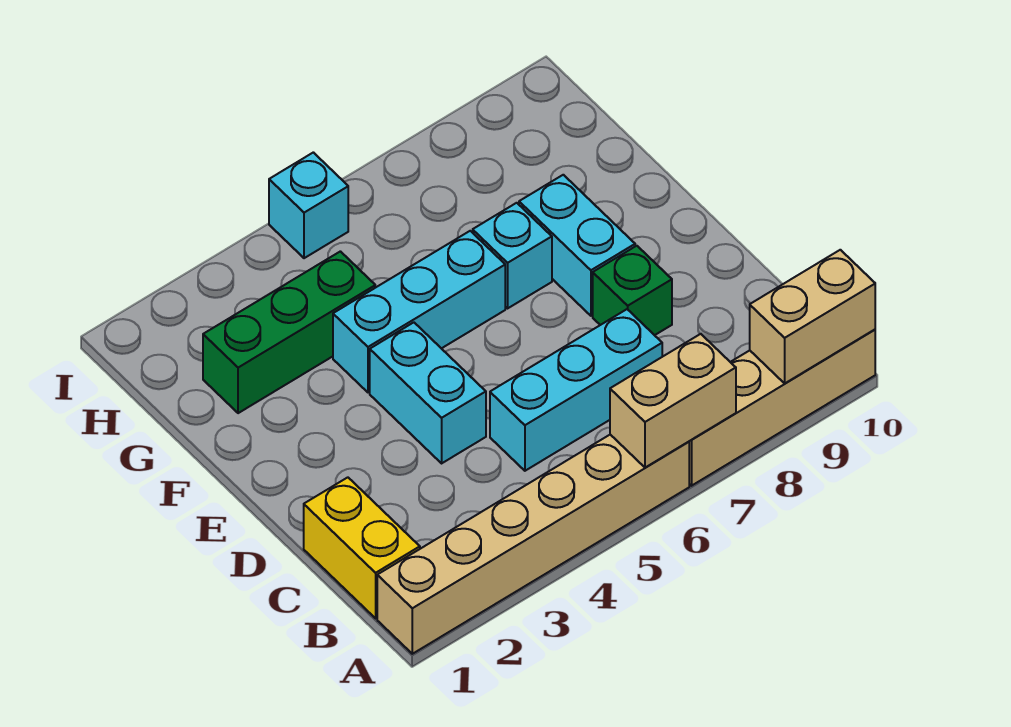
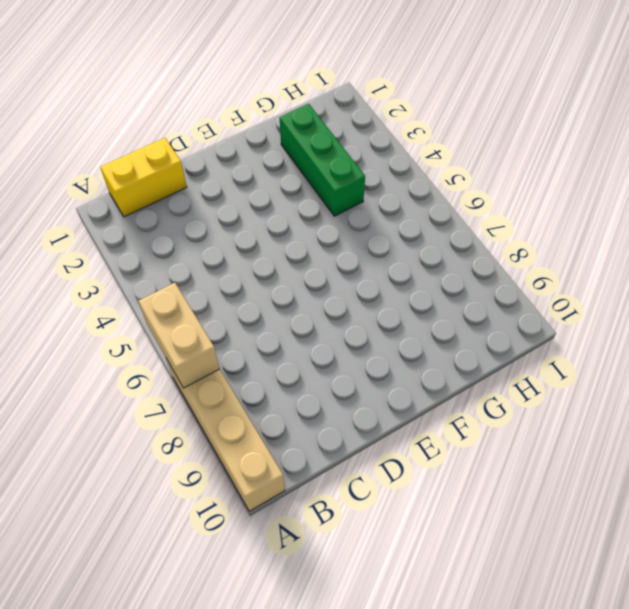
none -> tan brick A1:A6 level 1
none -> cyan brick C5:C7 level 1
none -> cyan brick D4:E4 level 1

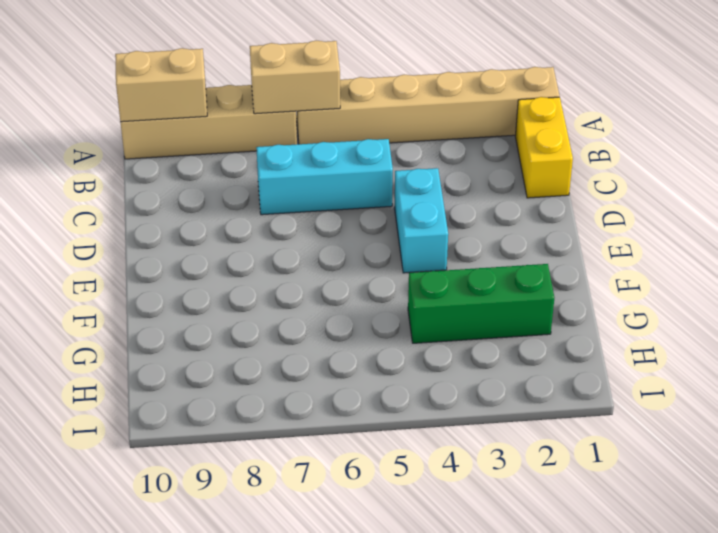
none -> green brick D8 level 1
none -> cyan brick E8:F8 level 1
none -> cyan brick F4:F6 level 1

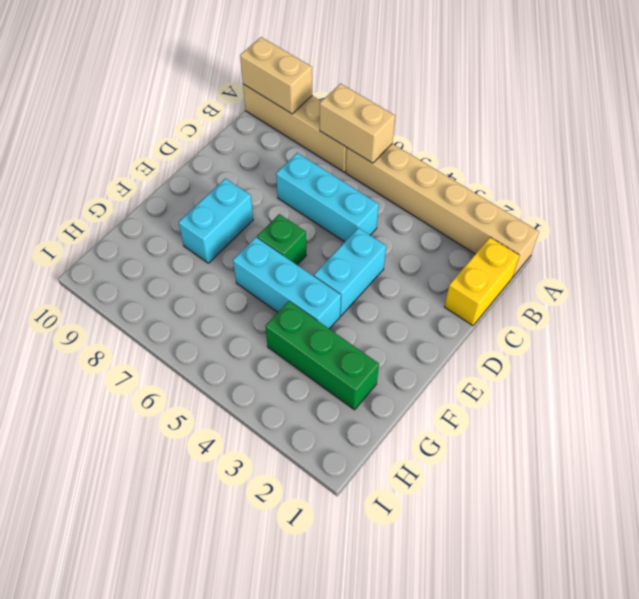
green brick E6 level 1 -> green brick D8 level 1
none -> cyan brick F7 level 1
none -> cyan brick I5 level 1

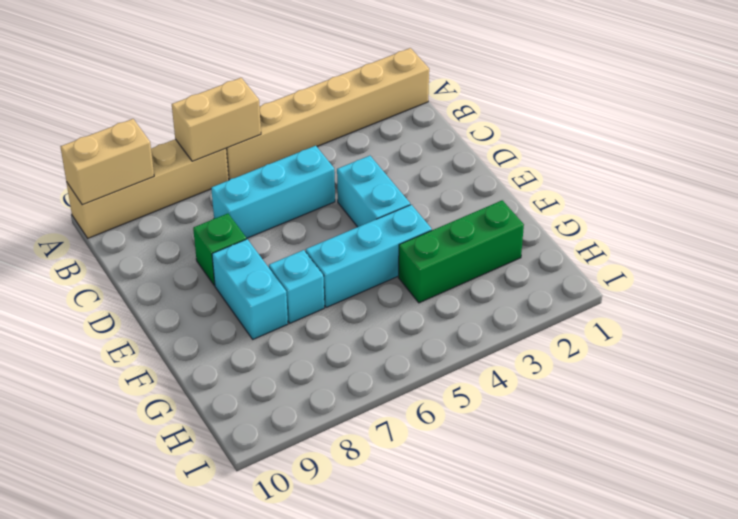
none -> yellow brick B1:C1 level 1
none -> cyan brick I5 level 1

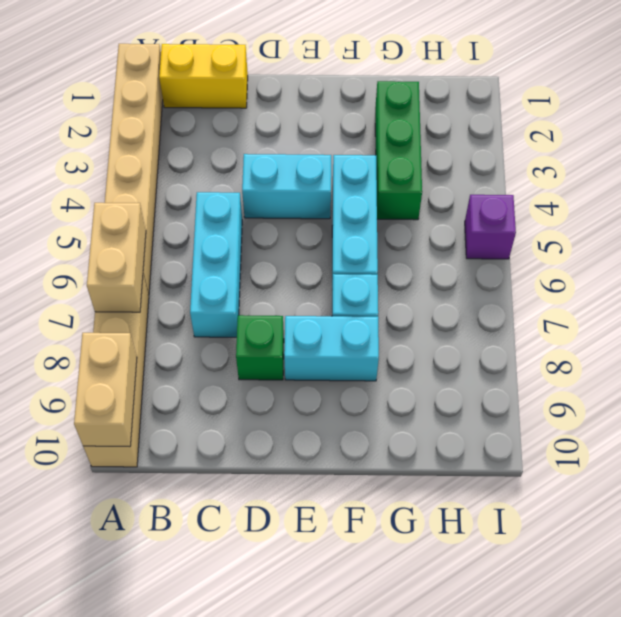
purple brick I5 level 1 -> cyan brick I5 level 1

